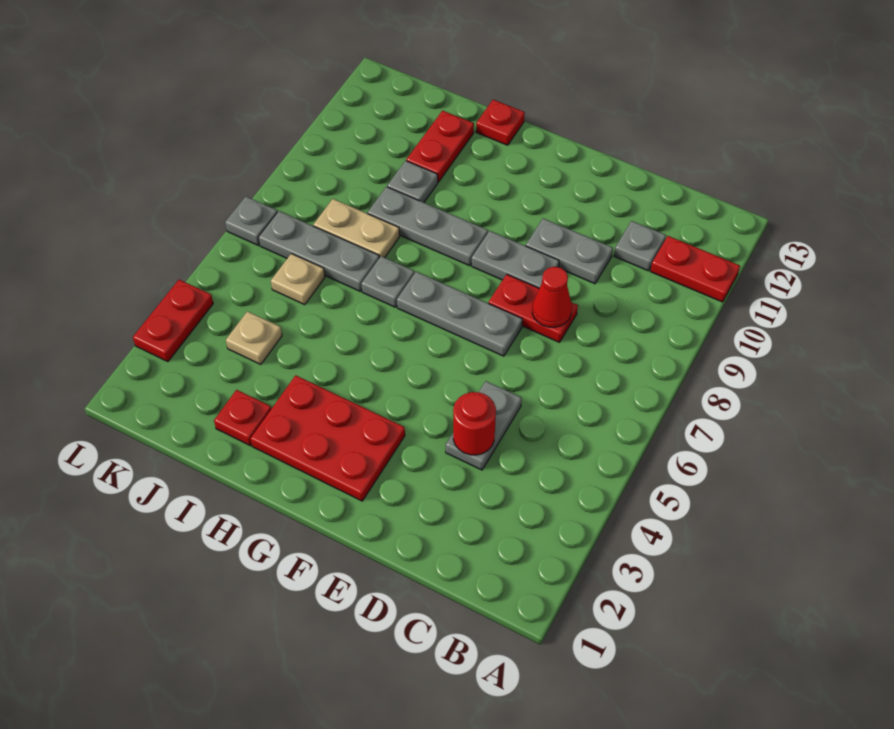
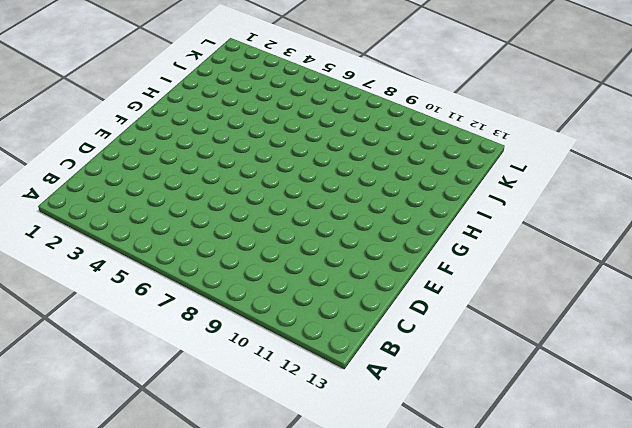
none -> red plate A11:B11 level 1
none -> grey plate C11 level 1
none -> grey plate D4:D5 level 1

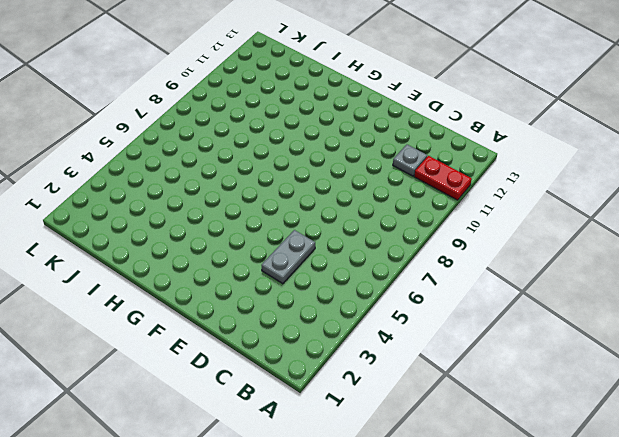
none -> red plate D8:E8 level 1
none -> grey plate D10:E10 level 1
none -> grey plate E7:G7 level 1

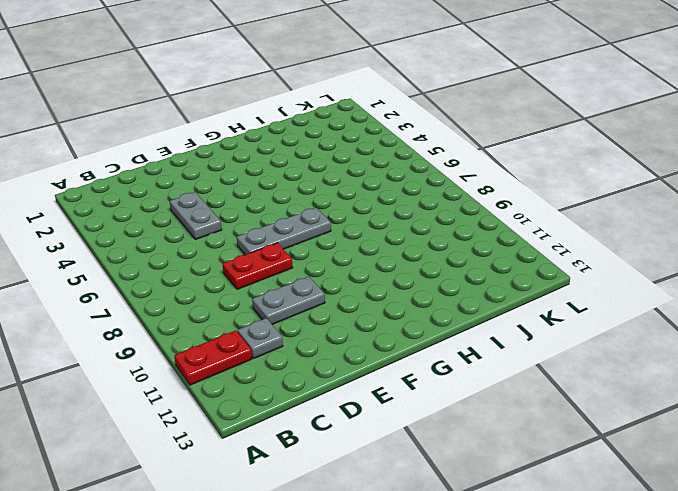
none -> grey plate E9:F9 level 1
none -> red plate F2:H3 level 1
none -> grey plate G9:I9 level 1

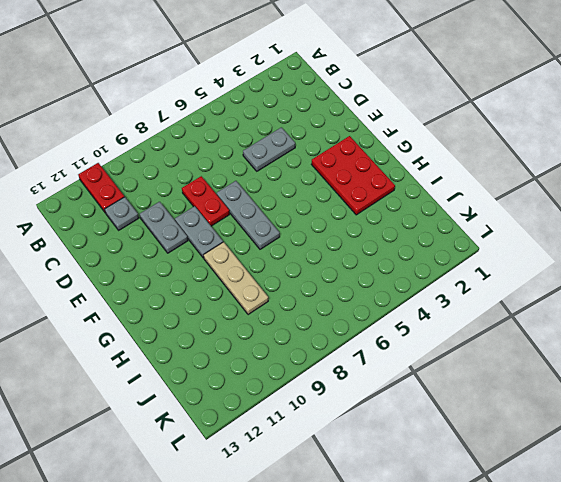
tan plate G9:I9 level 1 -> grey plate G9:I9 level 1
none -> grey plate H7 level 1
none -> red plate H13 level 1
none -> red plate I2 level 1

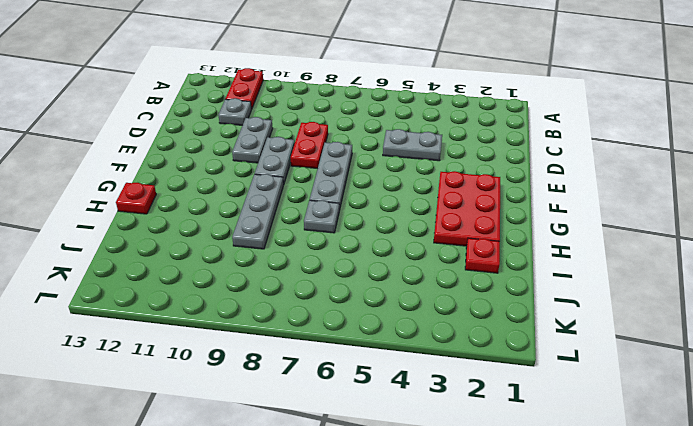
none -> grey plate I7:K7 level 1
none -> tan plate I8:J8 level 1
none -> grey plate I10 level 1

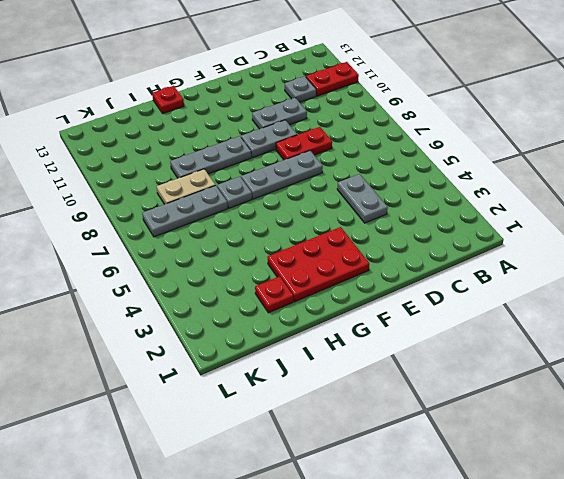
none -> grey plate I10 level 1
none -> red plate I11:I12 level 1
none -> tan plate J4 level 1

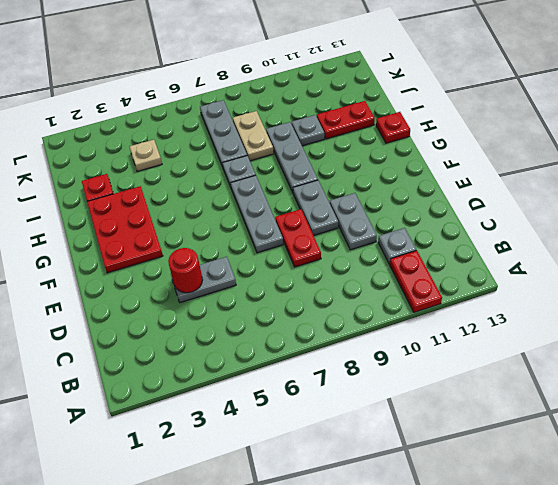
none -> tan plate J6 level 1
none -> red plate L3:L4 level 1
none -> grey plate L7 level 1

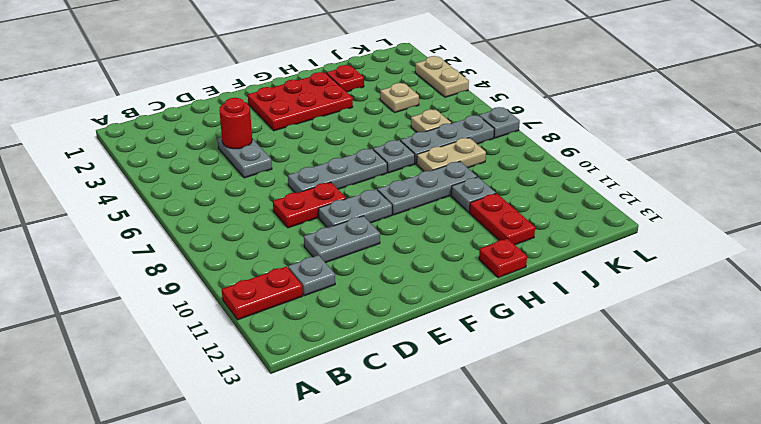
tan plate L3:L4 level 1 -> red plate L3:L4 level 1
none -> red cone D8 level 2

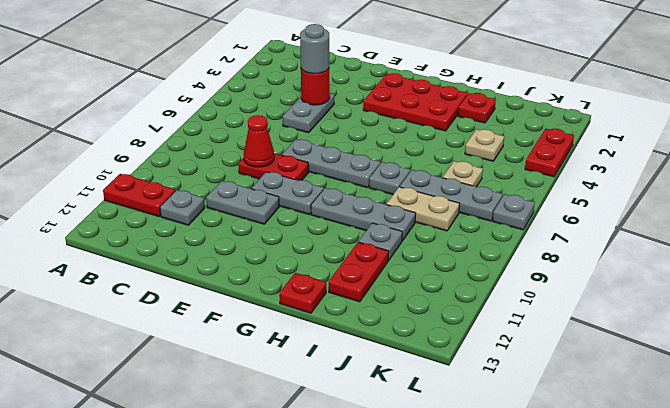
grey round brick D4 level 3 -> none

